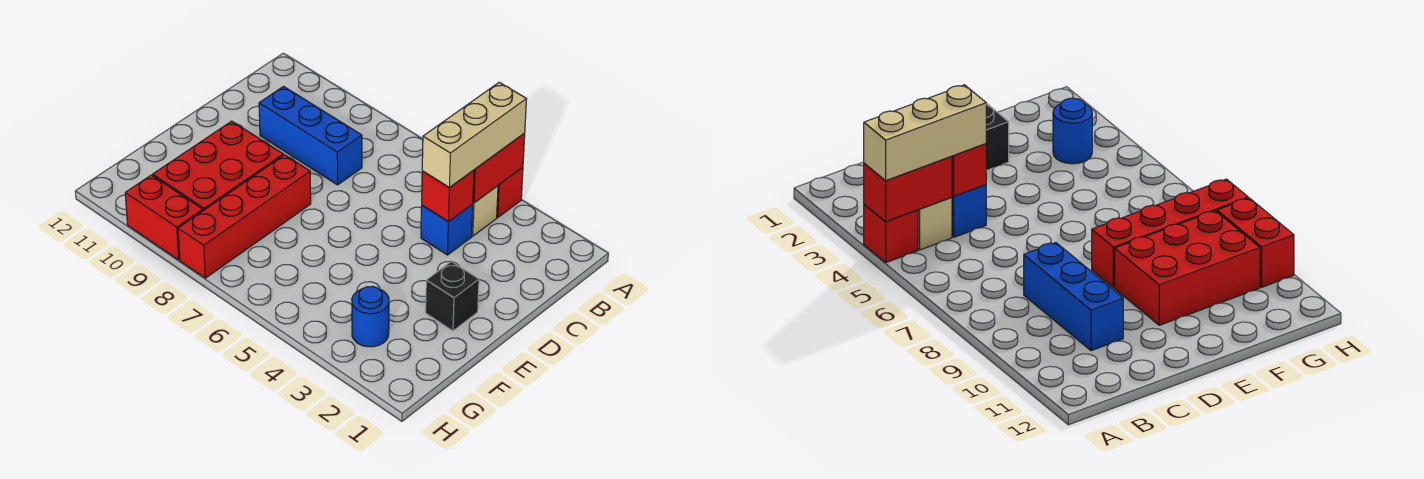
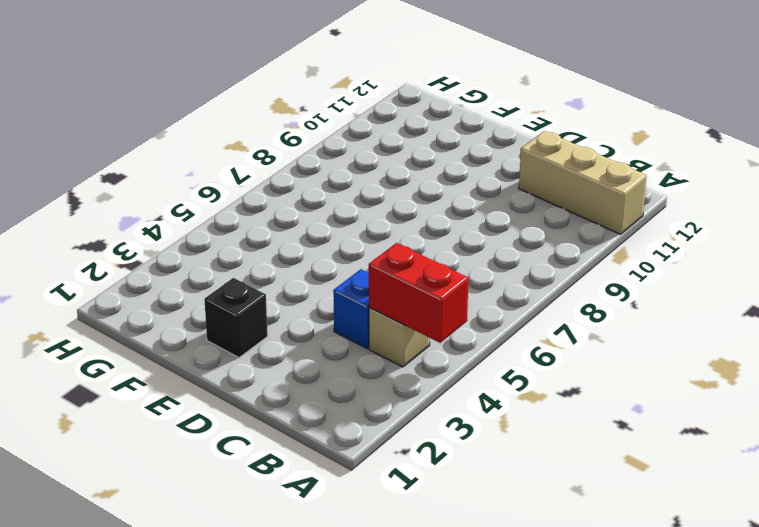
tan brick A11:C11 level 1 -> tan brick A4:C4 level 3
none -> red brick A4 level 1
none -> blue brick C8:C10 level 1
none -> red brick E8:H8 level 1

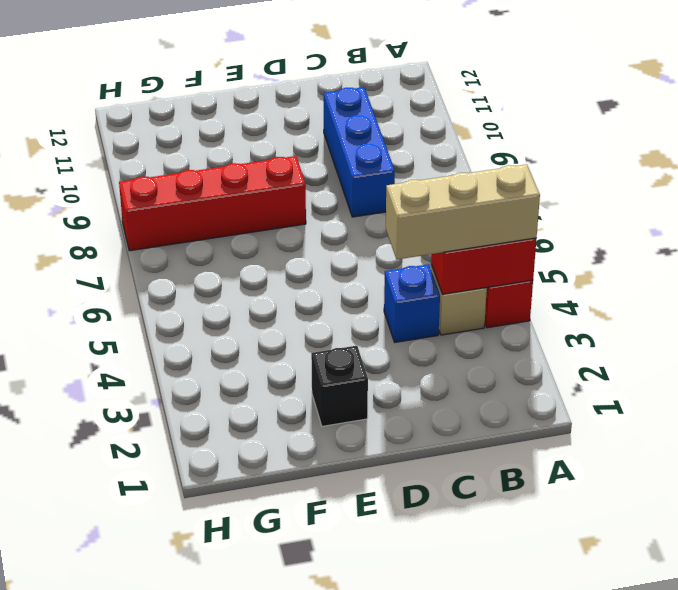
none -> red brick E9:G10 level 1
none -> blue round brick G3 level 1
none -> red brick H9:H10 level 1

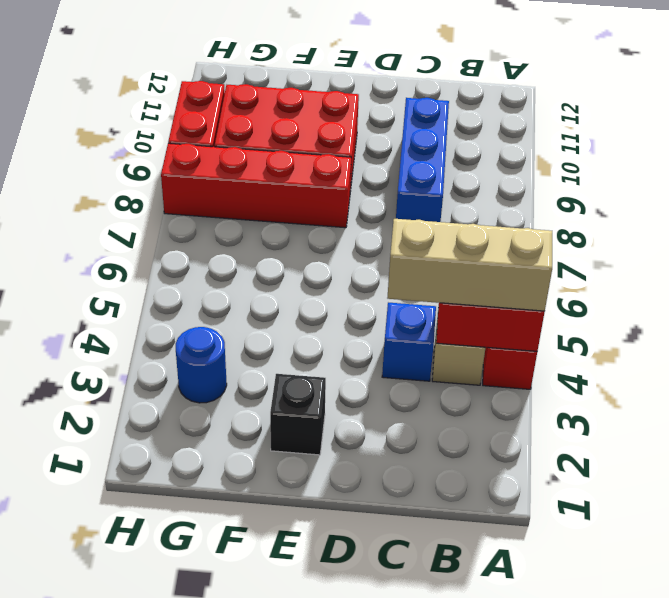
none -> red brick C4 level 2

